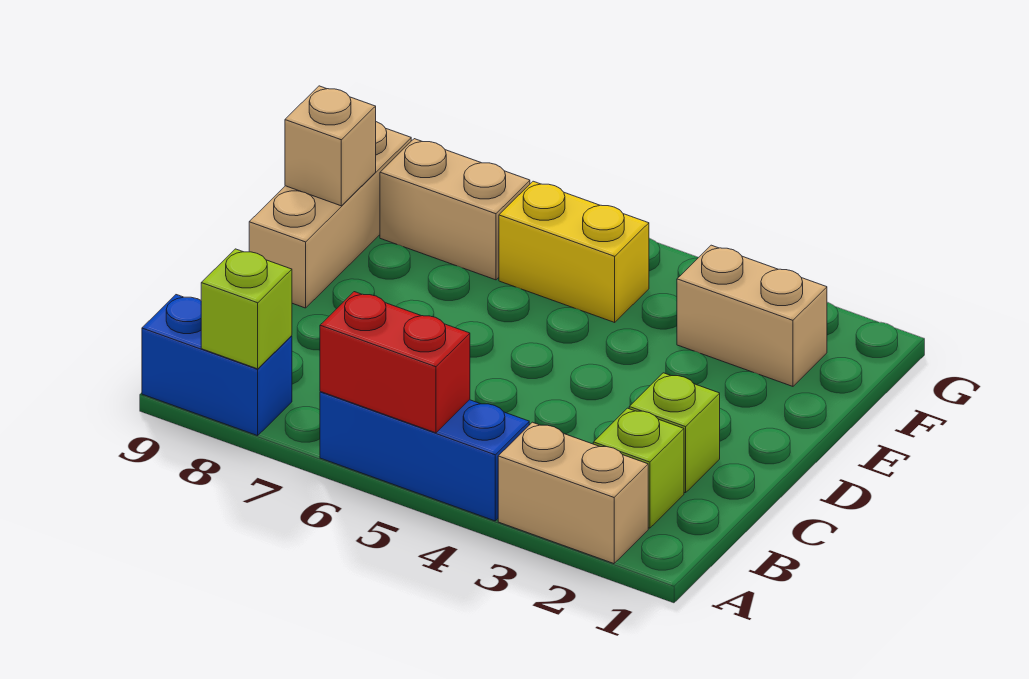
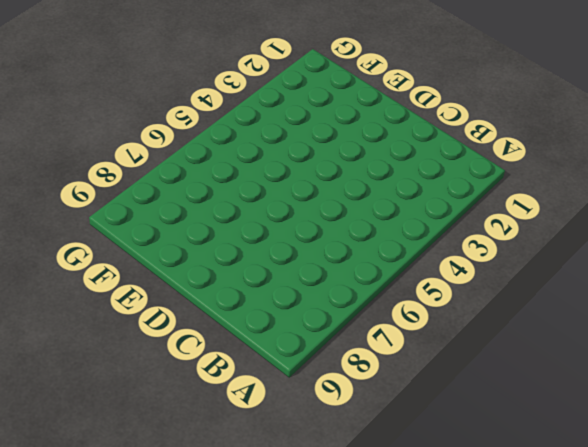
none -> tan brick A2:A3 level 1
none -> blue brick A4:A6 level 1
none -> blue brick A8:A9 level 1

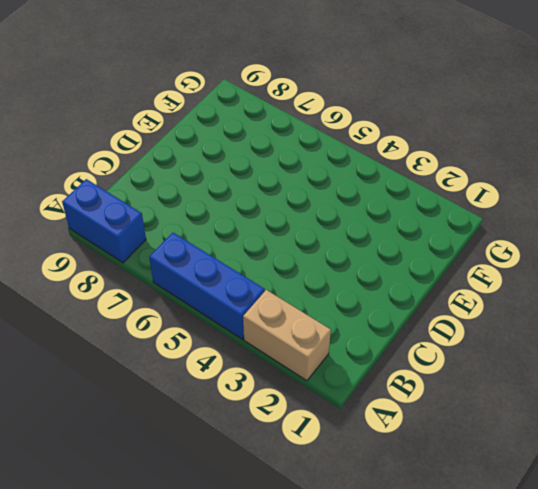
none -> lime brick B2 level 1
none -> lime brick C2 level 1
none -> tan brick D9:F9 level 1

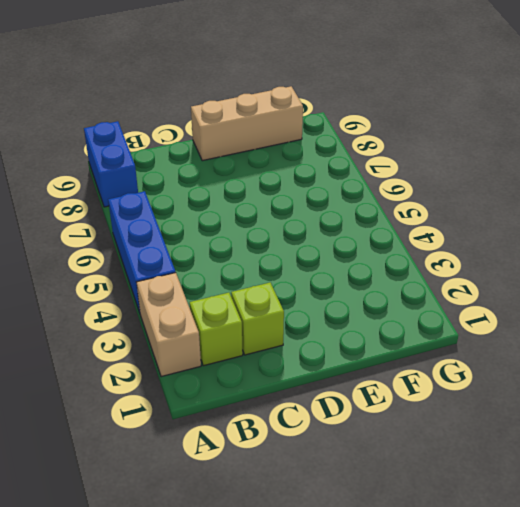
none -> tan brick F2:F3 level 1
none -> yellow brick F5:F6 level 1
none -> tan brick F7:F8 level 1

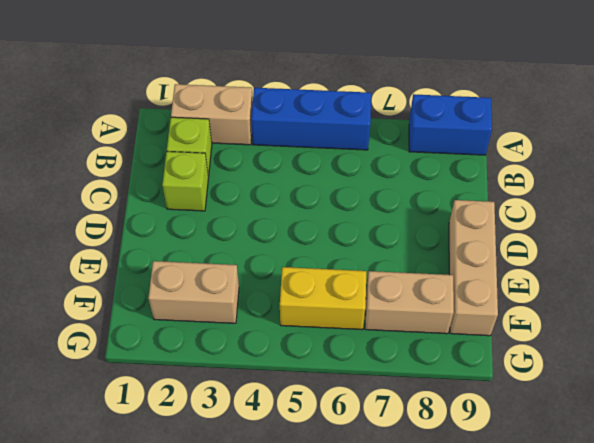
none -> red brick A5:A6 level 2
none -> lime brick A8 level 2
none -> tan brick E9 level 2

